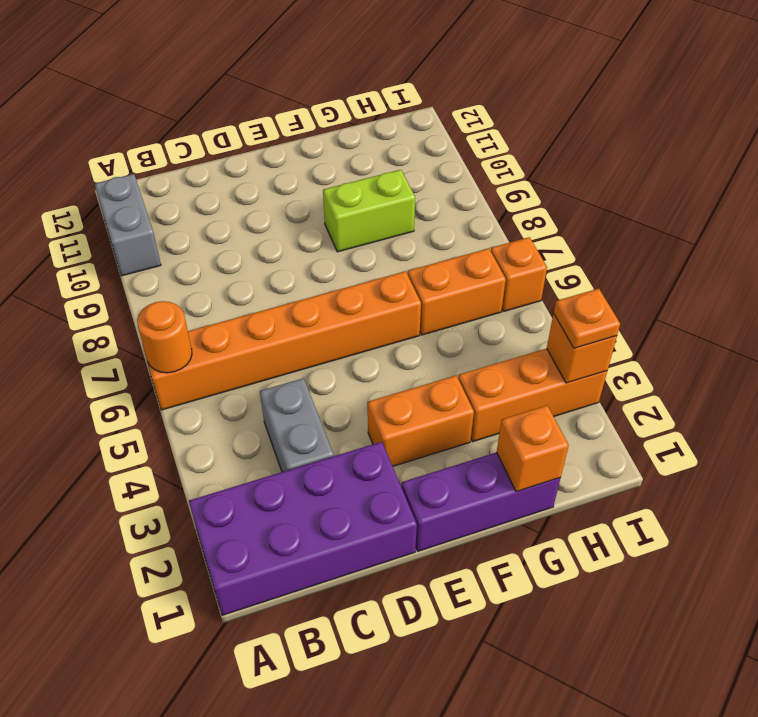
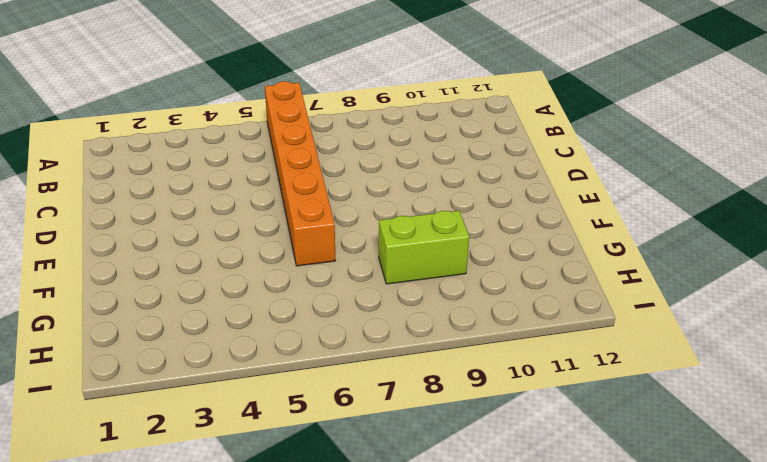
lime brick G8:G9 level 1 -> lime brick F9:G9 level 1
none -> purple brick A1:D2 level 1
none -> grey brick A10:A11 level 1
none -> grey brick C3:C4 level 1

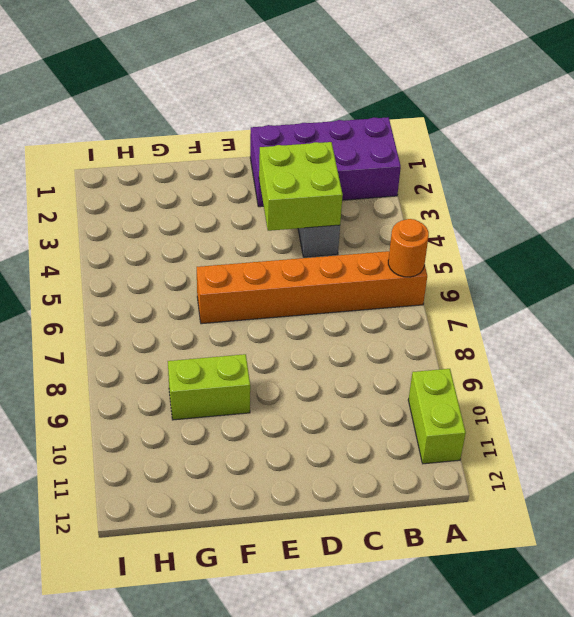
lime brick A10:A11 level 1 -> grey brick A10:A11 level 1
lime brick C3:D4 level 2 -> none
none -> purple brick E1:G1 level 1
none -> orange brick E3:F3 level 1
none -> orange brick G3:I3 level 1

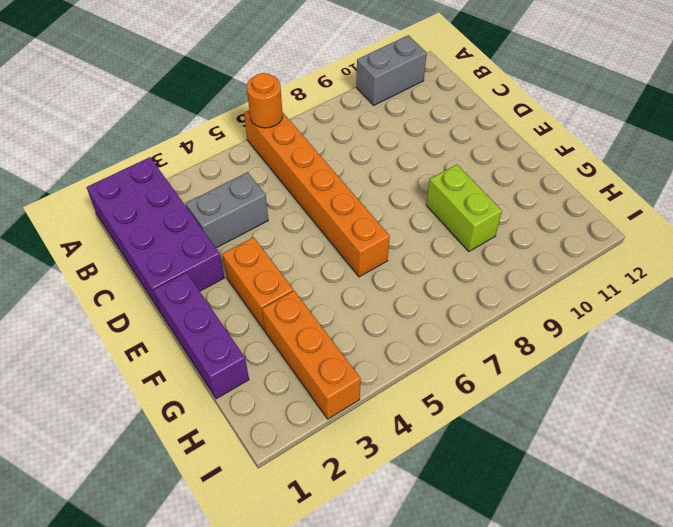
none -> orange brick G6:H6 level 1
none -> orange brick I6 level 1
none -> orange brick G1 level 2

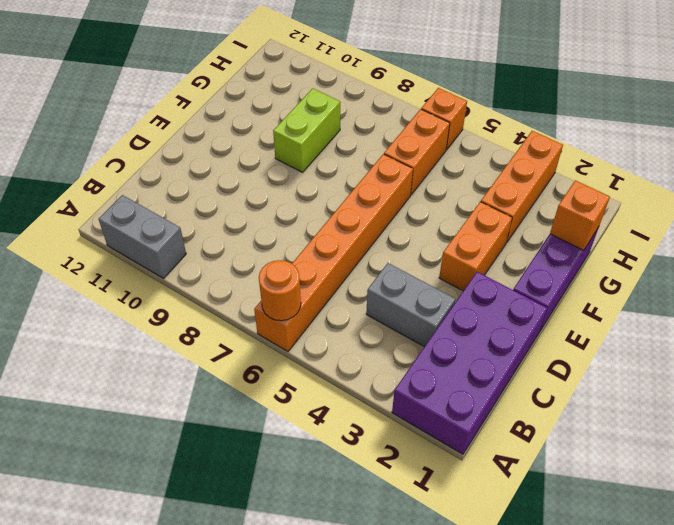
none -> orange brick I3 level 2
none -> orange plate I3 level 3

